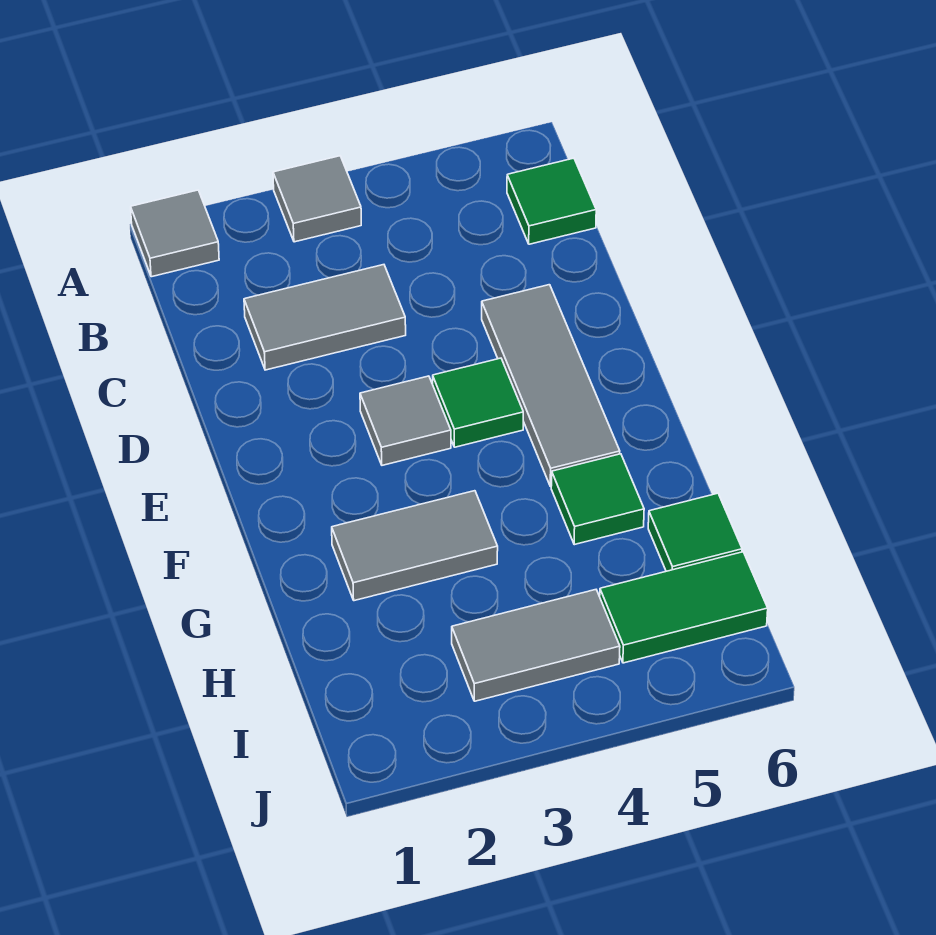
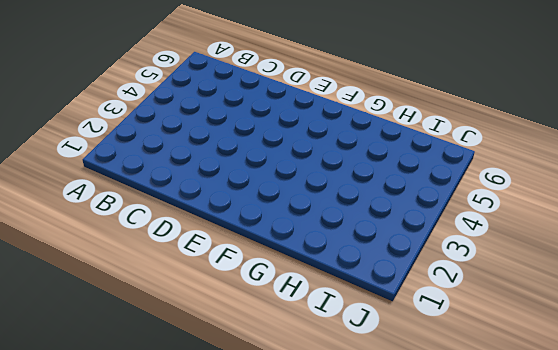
none -> grey tile A1 level 1
none -> grey tile A3 level 1
none -> green tile B6 level 1

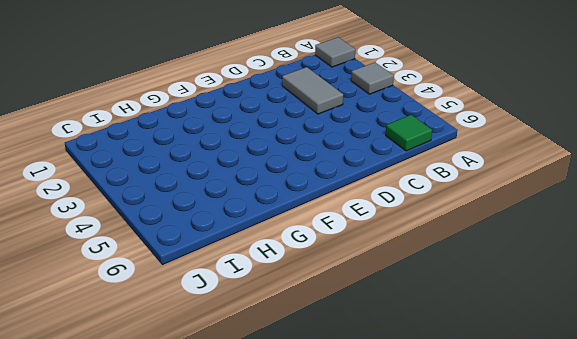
none -> grey tile D5:F5 level 1
none -> grey tile E3 level 1
none -> green tile E4 level 1

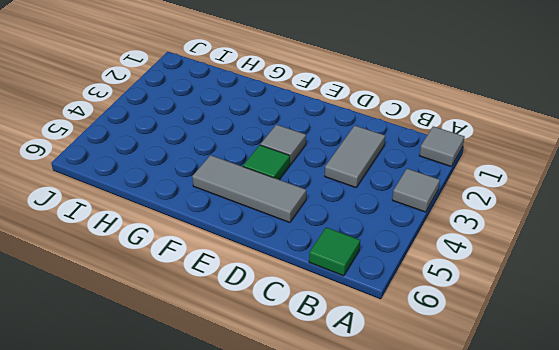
none -> grey tile G2:G3 level 1
none -> green tile G5 level 1
none -> green tile H6 level 1

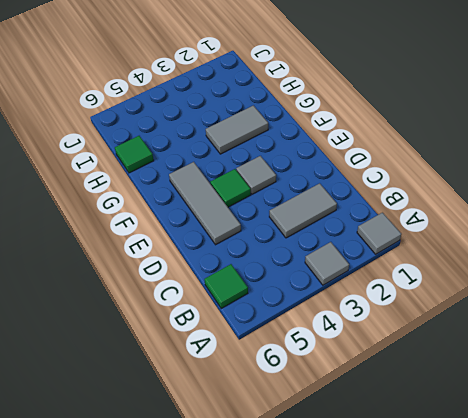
none -> green tile G5 level 1
none -> grey tile I3:I4 level 1
none -> green tile I5:I6 level 1

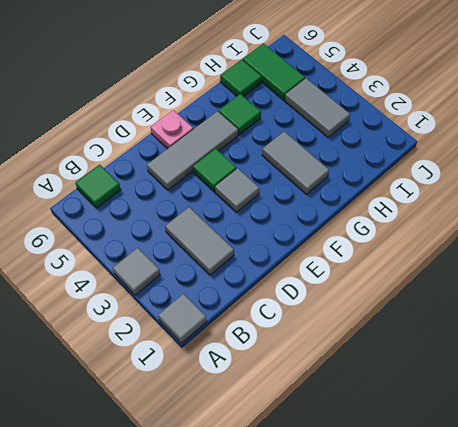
pink plate E6 level 1 -> none

